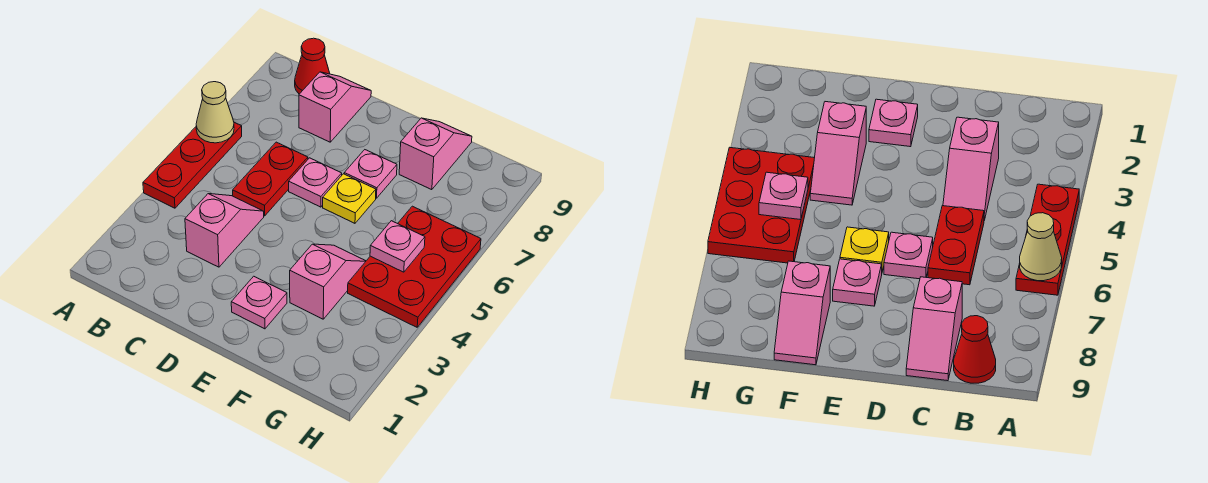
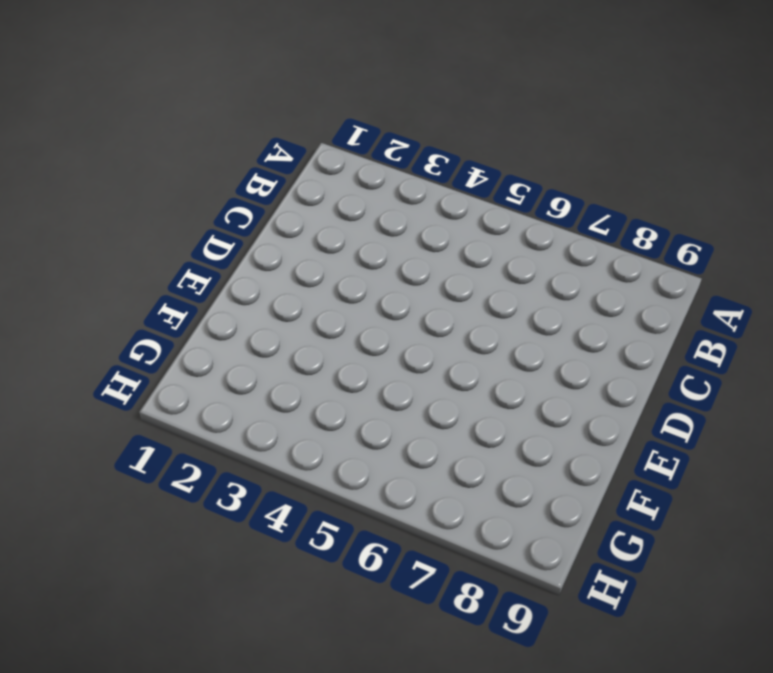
none -> red plate A4:A6 level 1
none -> red cone B9 level 1
none -> pink slope C3:C4 level 1 top 3

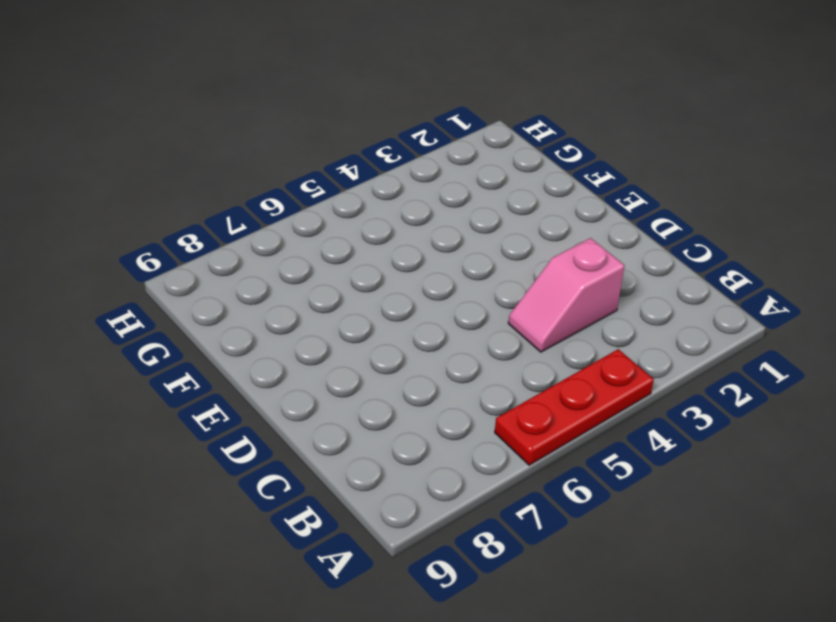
none -> red cone B9 level 1
none -> red plate C5:C6 level 1
none -> pink slope C8:C9 level 1 top 8

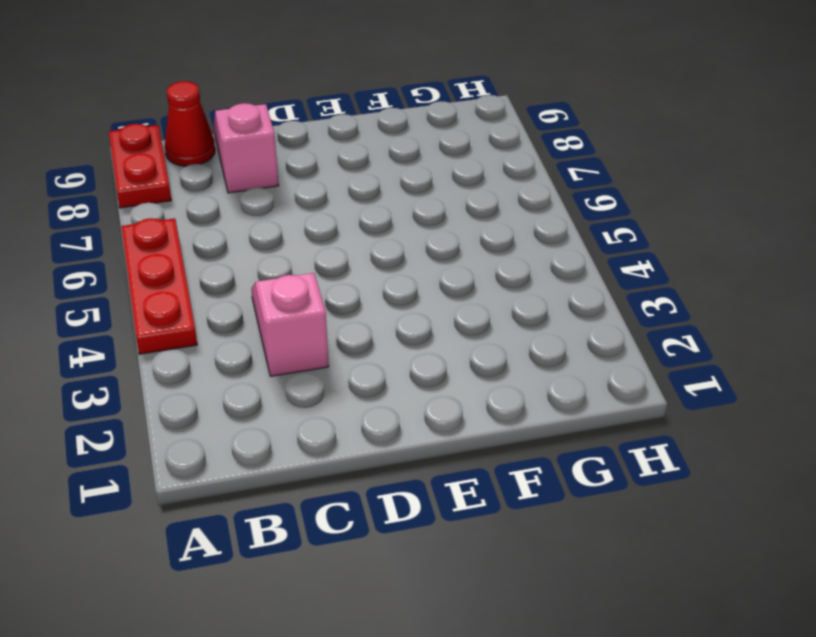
red plate A8:A9 level 1 -> red plate C5:C6 level 1
none -> pink plate D6 level 1
none -> pink plate E2 level 1
none -> yellow plate E6 level 1

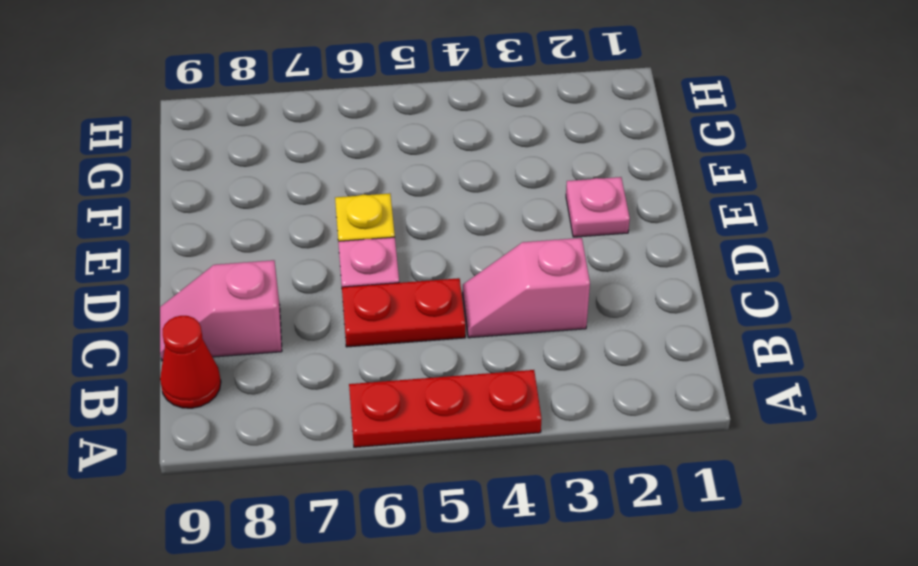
none -> pink plate E7 level 1
none -> pink slope F3:F4 level 1 top 3
none -> pink slope F8:F9 level 1 top 8

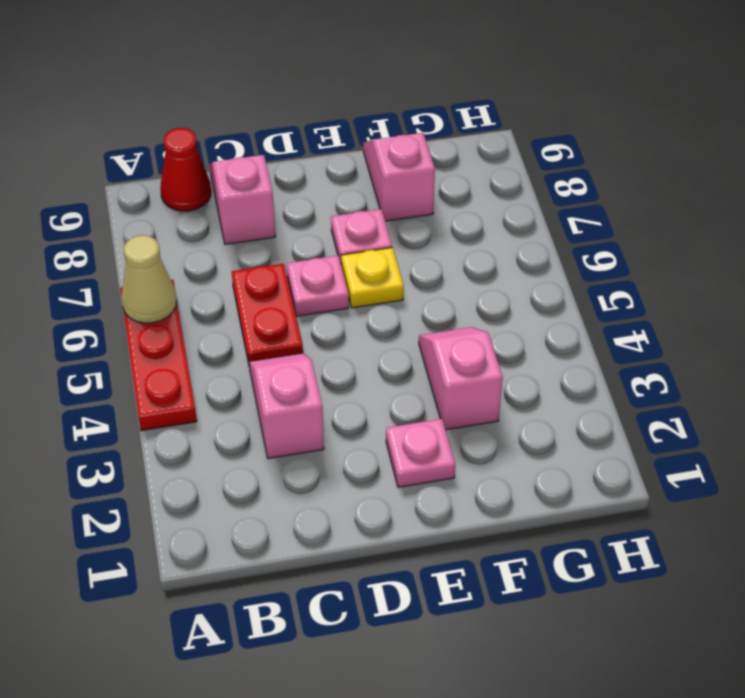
none -> red plate G4:H6 level 1
none -> pink plate G5 level 2

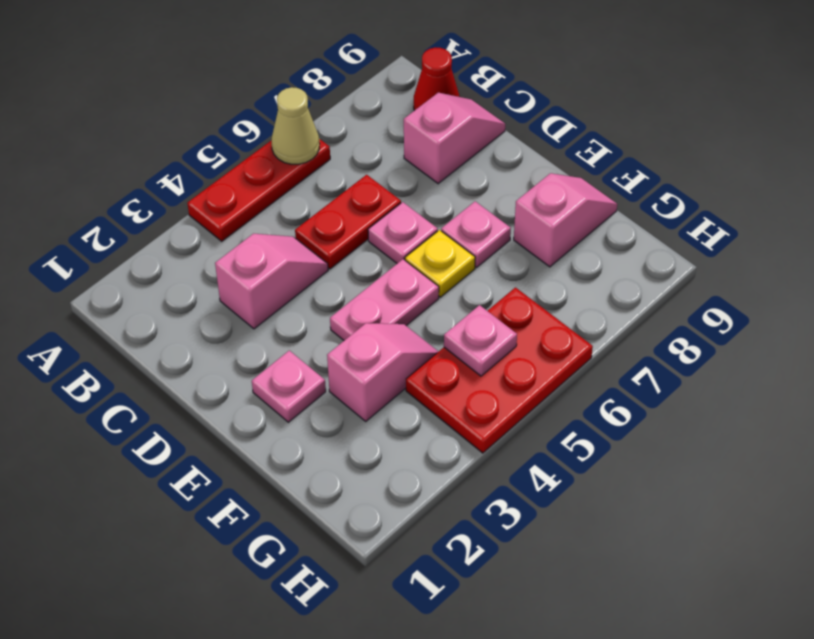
pink plate E4:E5 level 1 -> none

